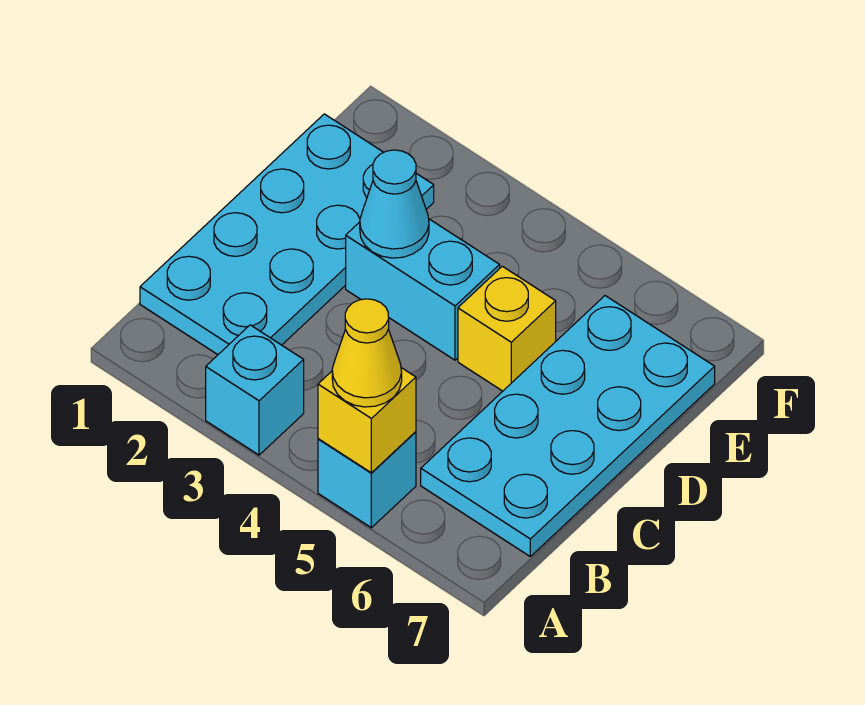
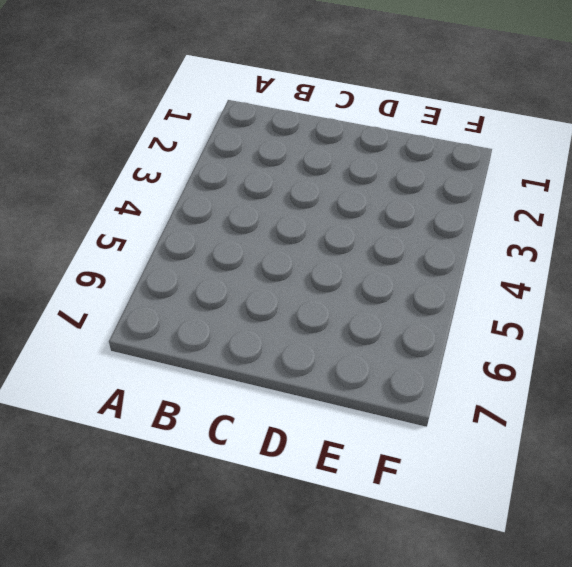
none -> cyan brick A3 level 1
none -> cyan brick A5 level 1

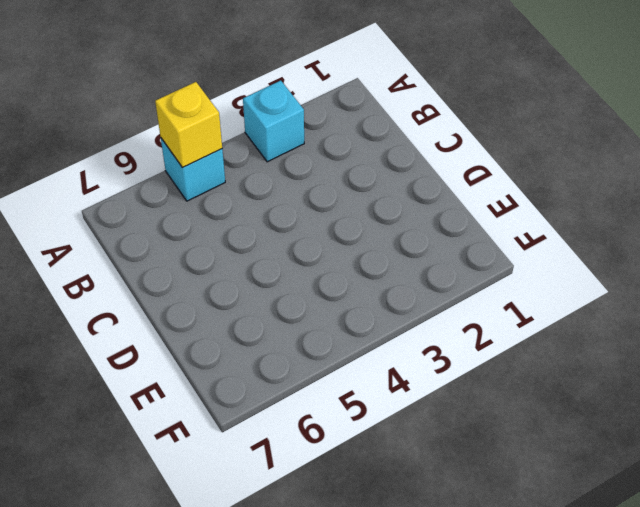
none -> cyan plate B1:E2 level 1
none -> cyan plate B6:E7 level 1

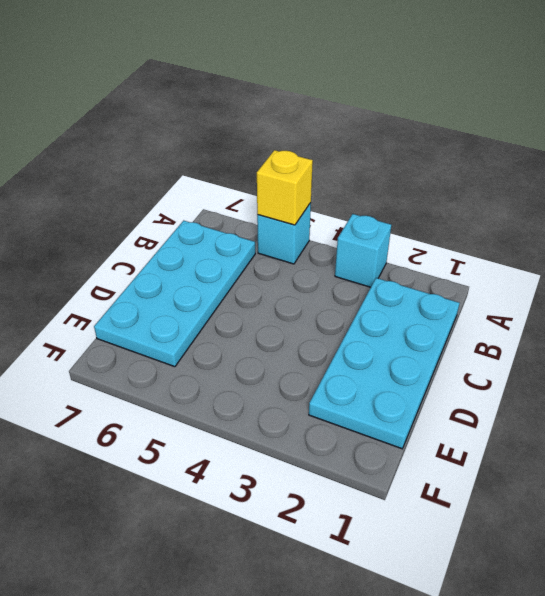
none -> cyan brick D3:D4 level 1
none -> yellow brick D5 level 1

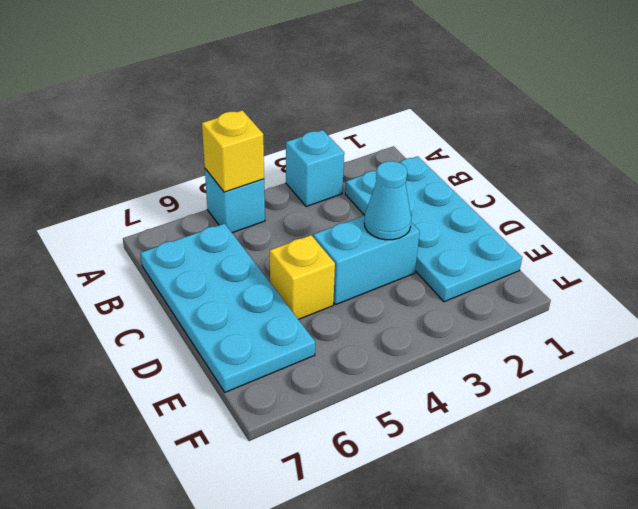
none -> yellow cone A5 level 3

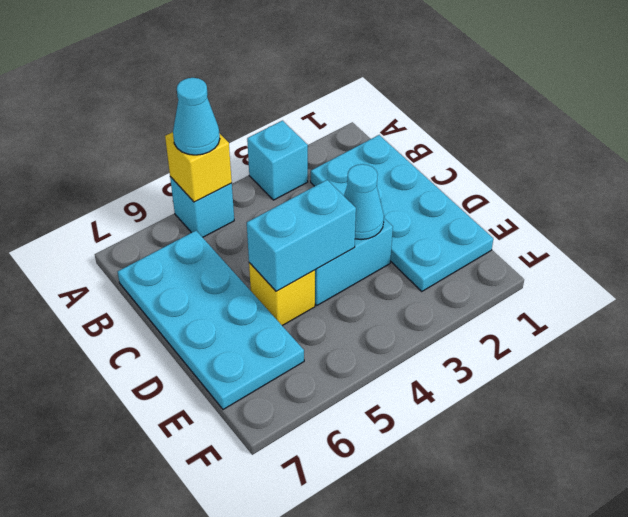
cyan cone A5 level 3 -> yellow cone A5 level 3
cyan brick D4:D5 level 2 -> none

